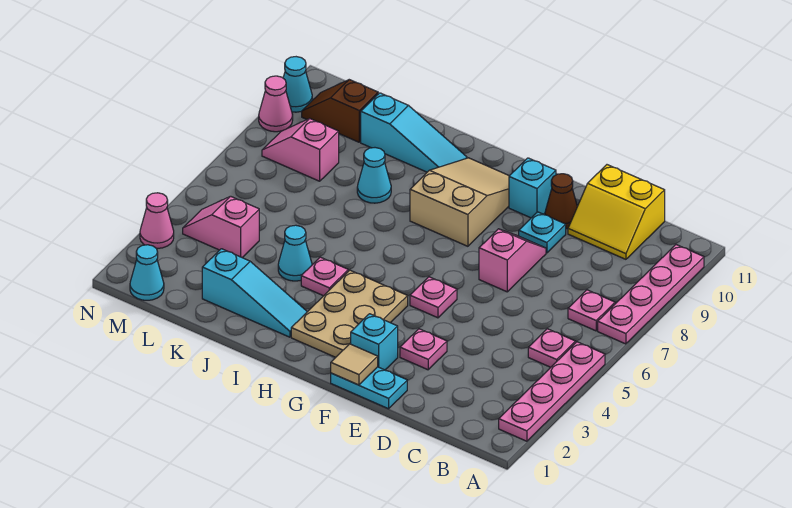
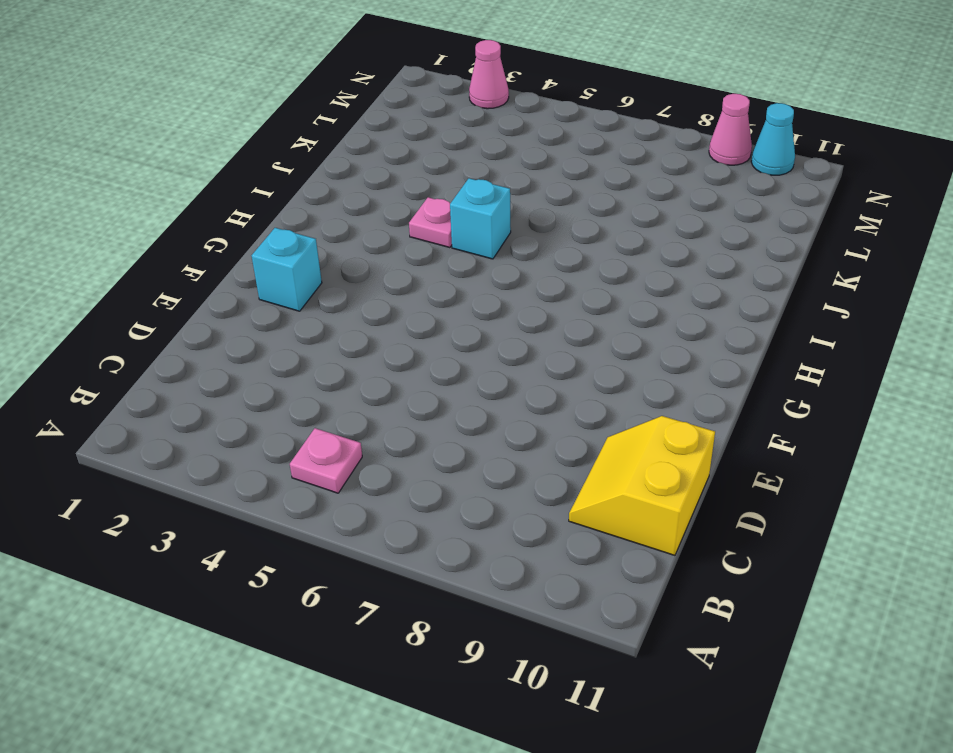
cyan brick I5 level 1 -> cyan brick F10 level 1
none -> pink plate A2:A5 level 1
none -> pink plate A7:A10 level 1
none -> pink plate B7 level 1

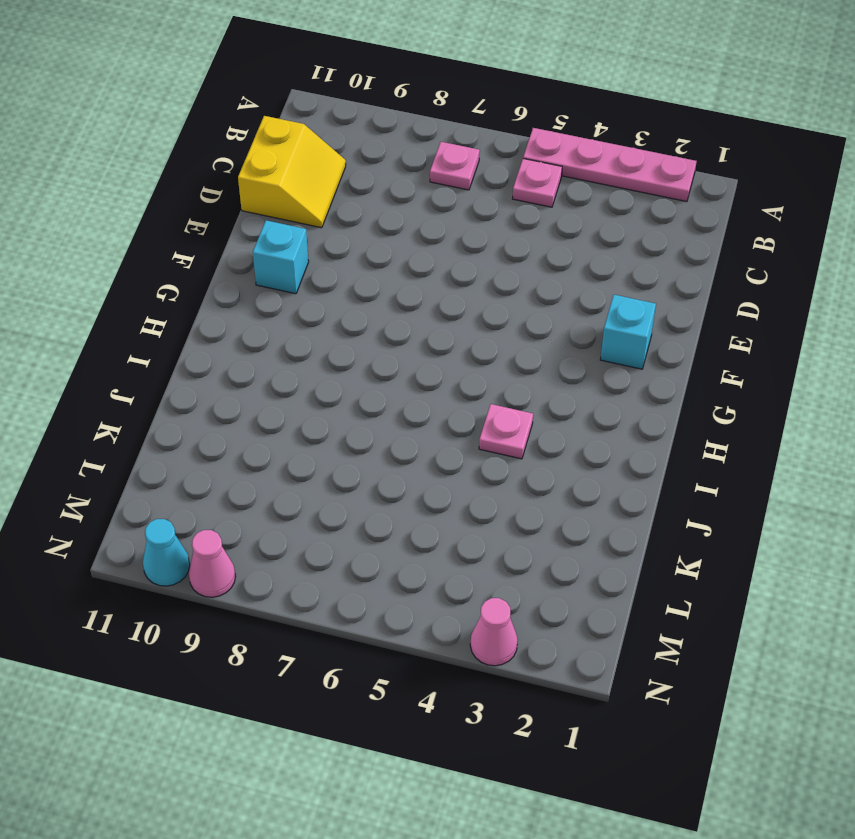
none -> pink plate A7:A10 level 1
none -> cyan plate E1:F1 level 1
none -> pink plate E3 level 1

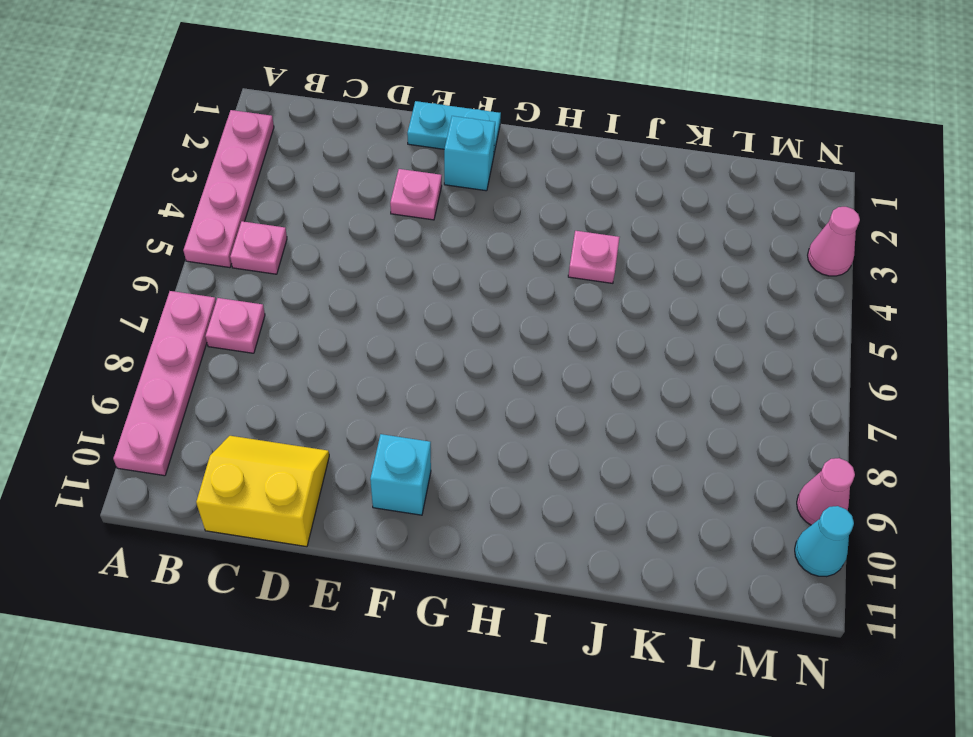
none -> pink slope E7:E8 level 1 top 7
none -> cyan plate E9 level 1
none -> brown cone E10 level 1

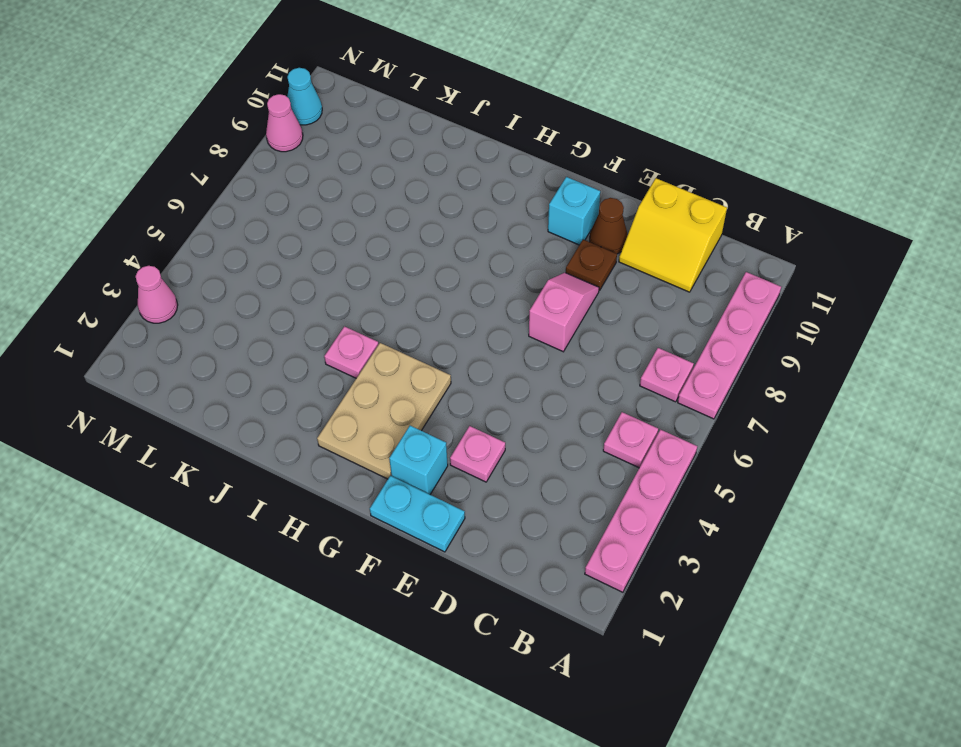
brown plate E9 level 1 -> cyan plate E9 level 1
none -> pink plate F5 level 1
none -> tan slope G8:H10 level 1 top 8
none -> cyan slope I2:K2 level 1 top K

